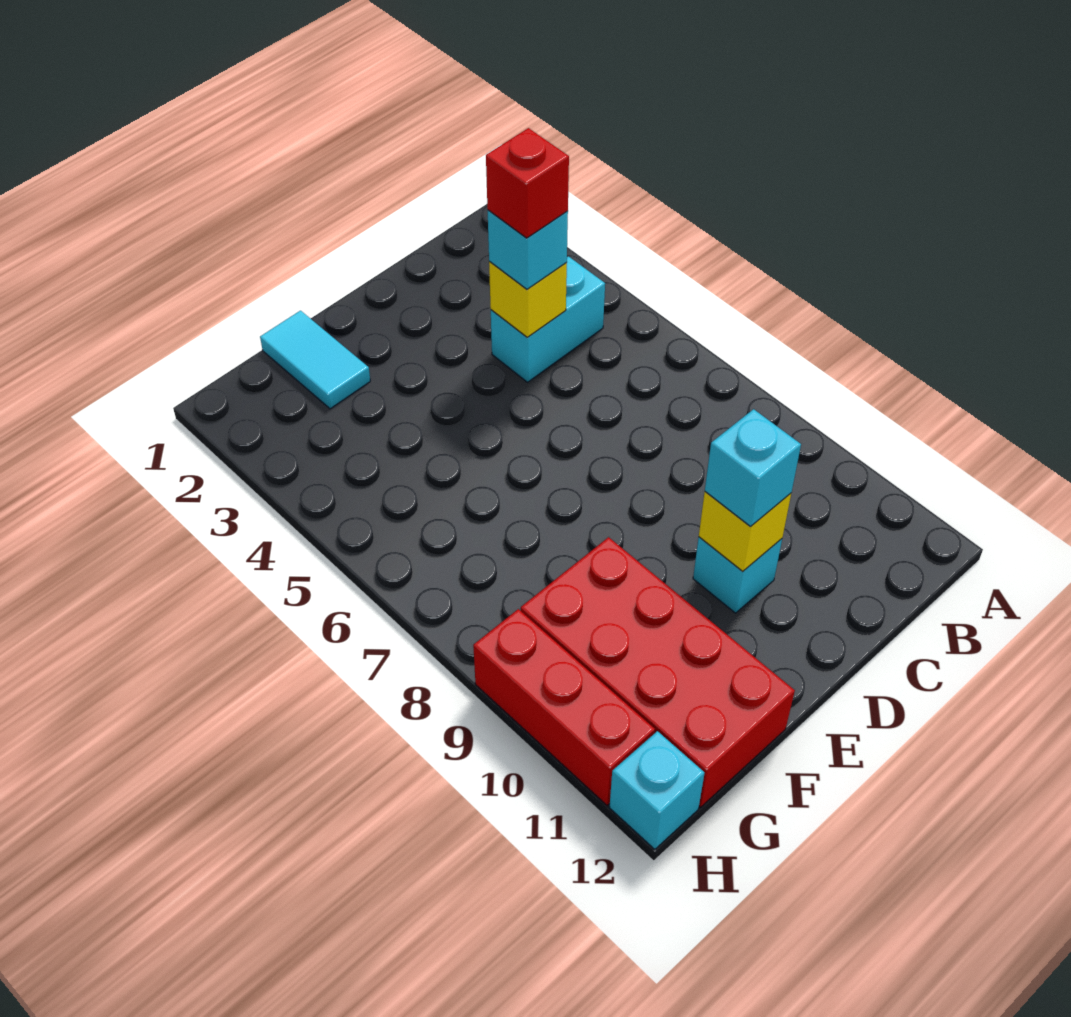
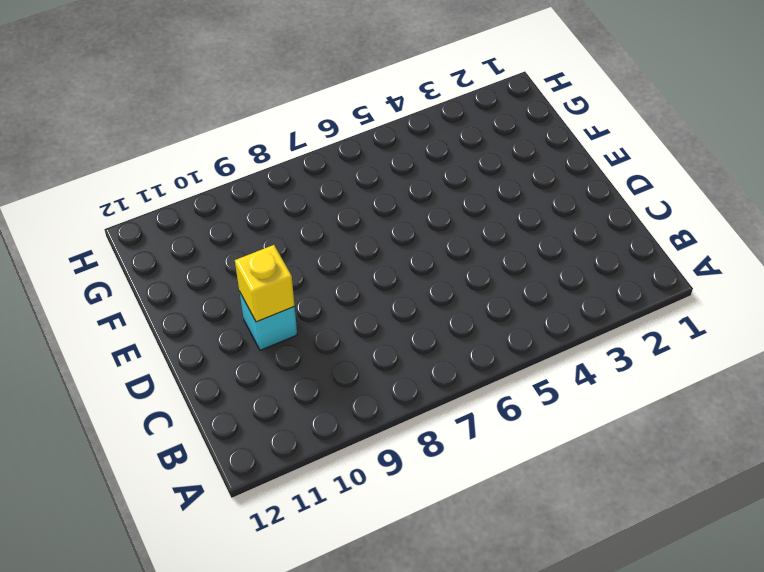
none -> cyan brick B4:C4 level 1
none -> cyan tile F1:F2 level 1

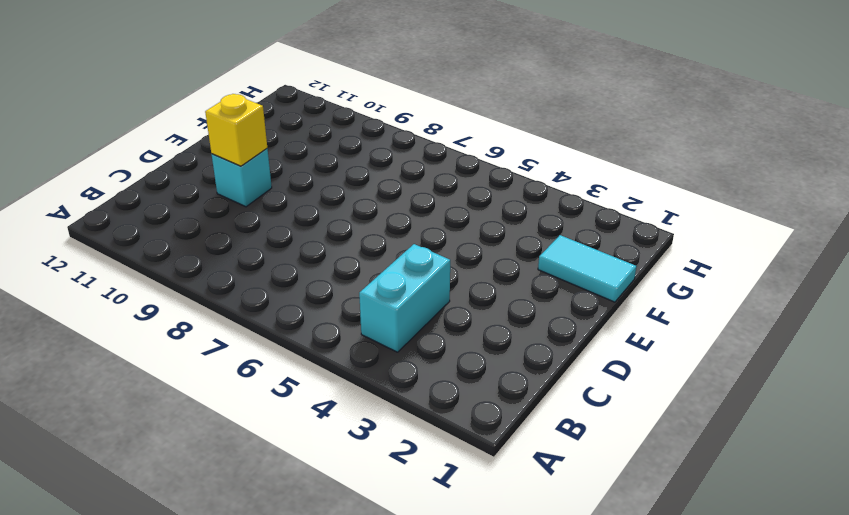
none -> red brick F9:G12 level 1
none -> red brick H9:H11 level 1

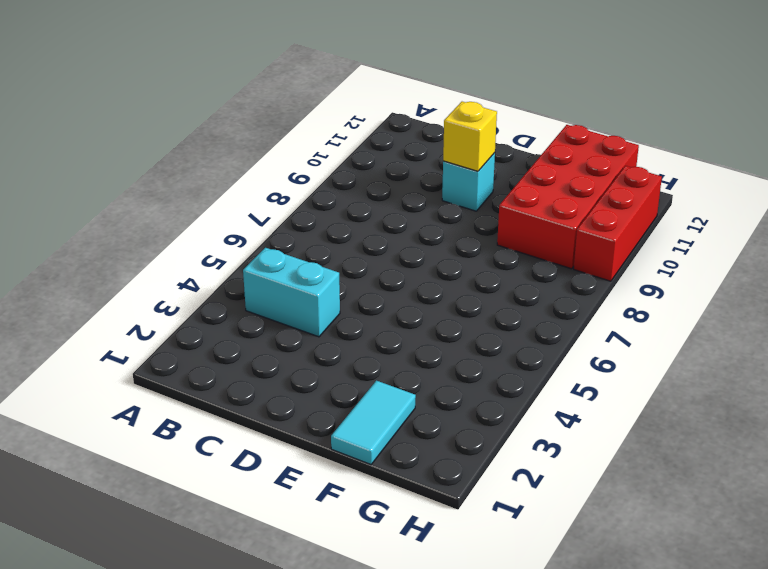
none -> cyan brick H12 level 1
none -> yellow brick C4 level 2

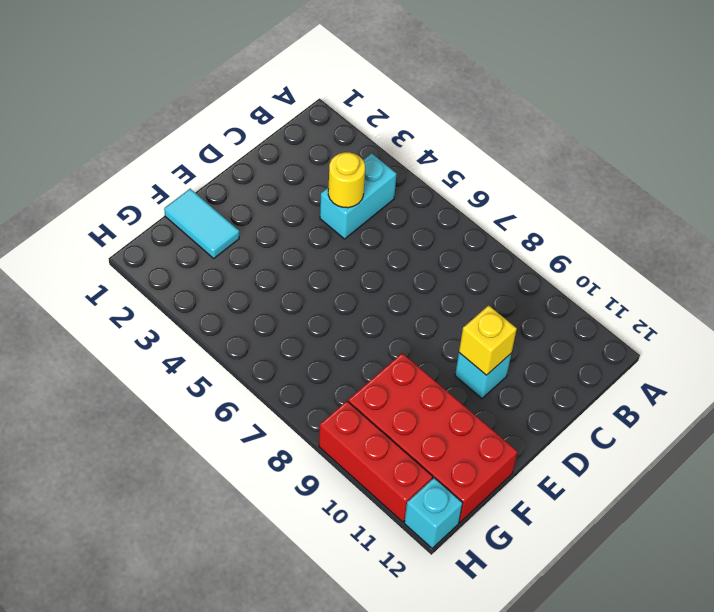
yellow round brick C4 level 2 -> yellow brick C4 level 2
none -> cyan brick C4 level 3
none -> cyan brick D10 level 3

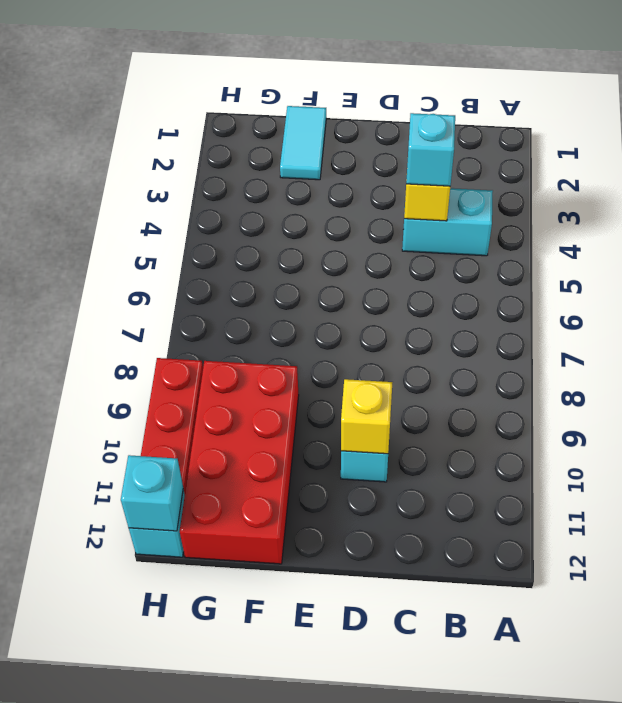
cyan brick H12 level 2 -> cyan brick D10 level 3
none -> red brick C4 level 4

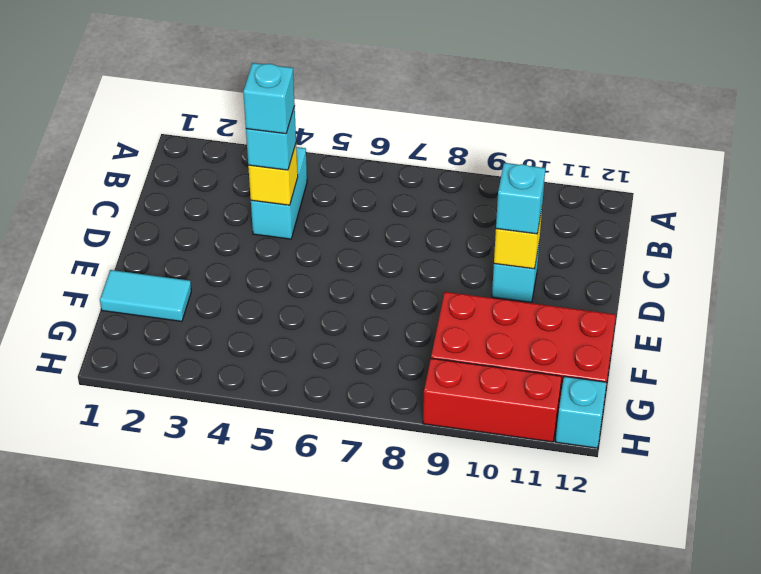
cyan brick C4 level 4 -> red brick C4 level 4

